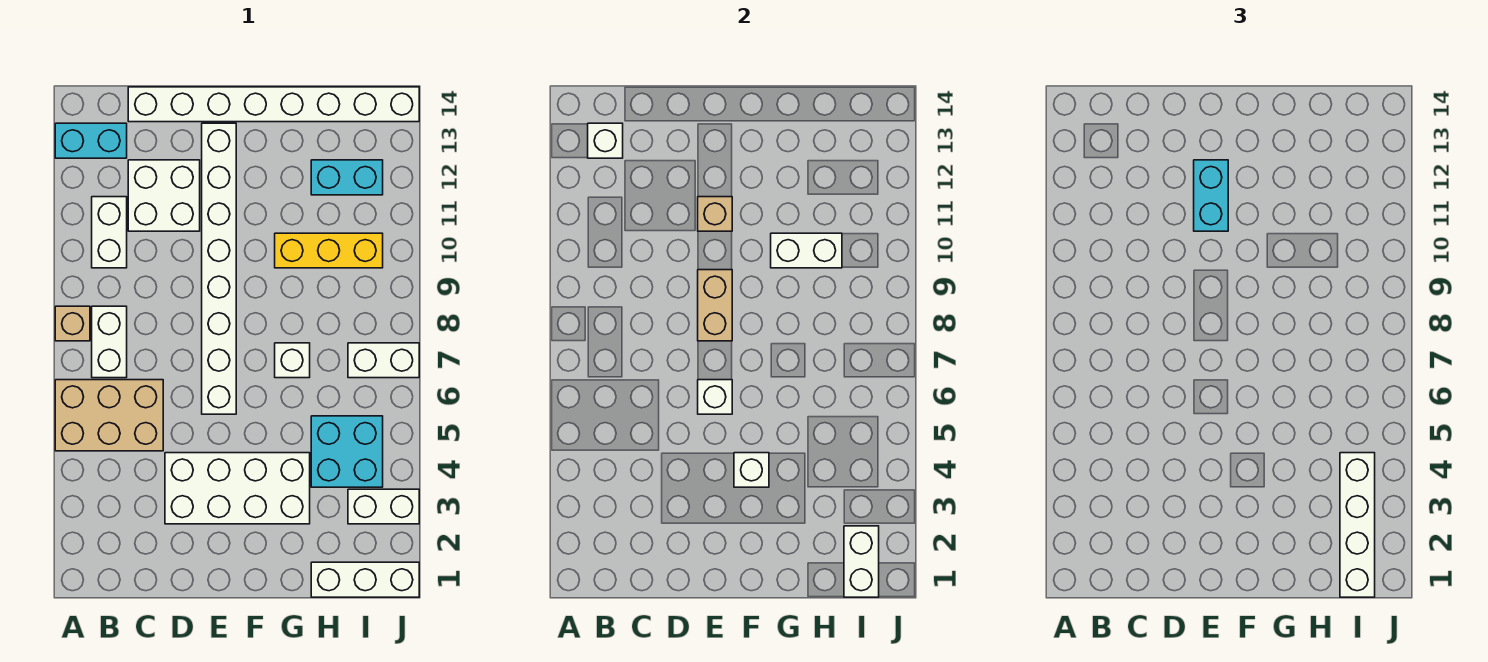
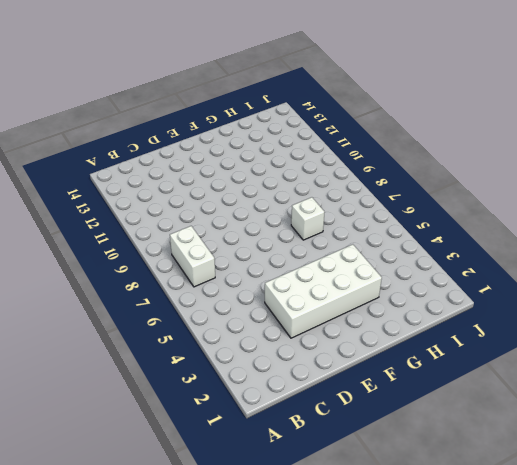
none -> tan brick A5:C6 level 1
none -> tan brick A8 level 1
none -> cyan brick A13:B13 level 1

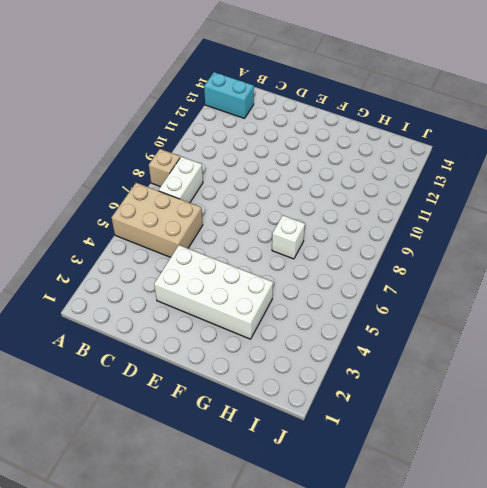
none -> white brick B10:B11 level 1
none -> white brick C11:D12 level 1
none -> white brick C14:J14 level 1

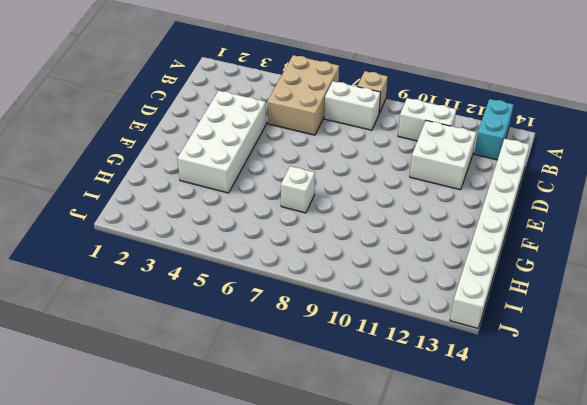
none -> white brick E6:E13 level 1
none -> yellow brick G10:I10 level 1
none -> white brick H1:J1 level 1

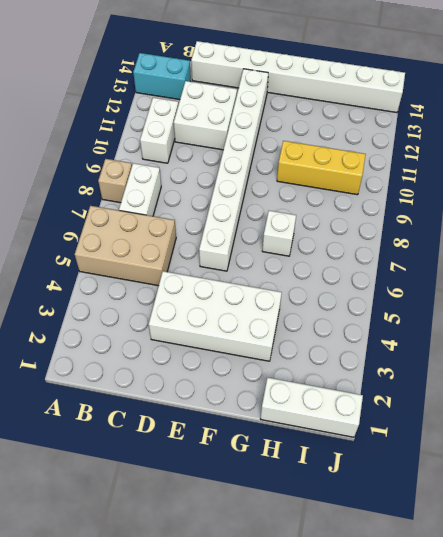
none -> cyan brick H4:I5 level 1
none -> cyan brick H12:I12 level 1
none -> white brick I3:J3 level 1

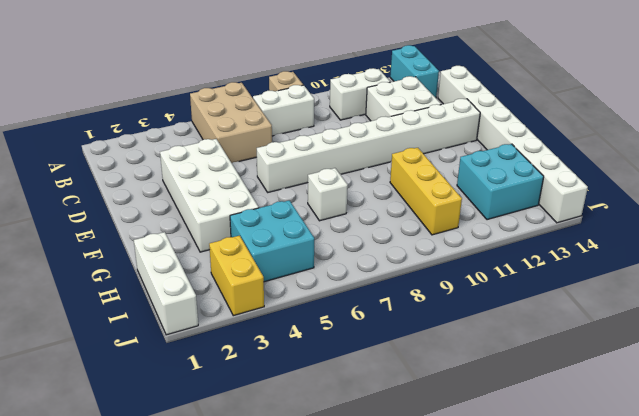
cyan brick H12:I13 level 1 -> cyan brick H12:I12 level 1
yellow brick I3:J3 level 1 -> white brick I3:J3 level 1
none -> white brick I7:J7 level 1
none -> white brick B13 level 2
none -> white brick E6 level 2

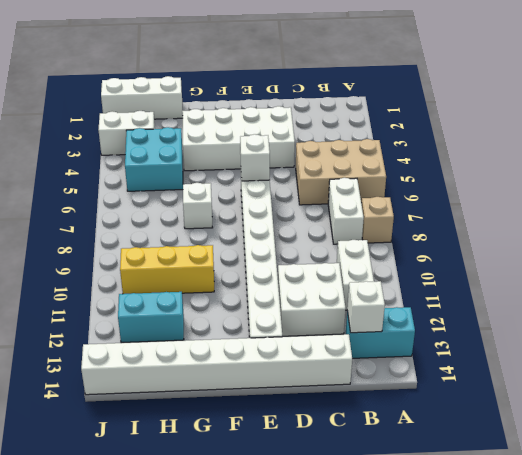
none -> white brick I7:J7 level 1
none -> tan brick E8:E9 level 2
none -> tan brick E11 level 2

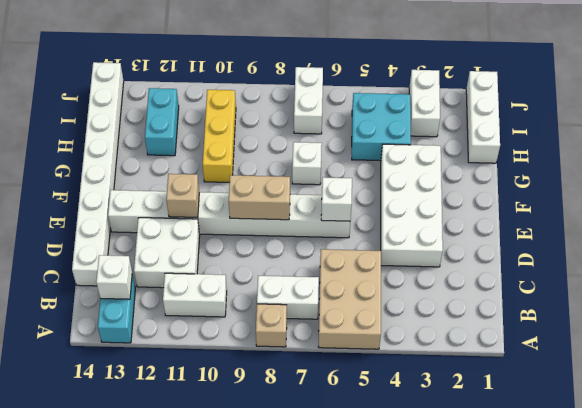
none -> white brick F4 level 2
none -> white brick G10:H10 level 2
none -> white brick I1:I2 level 2

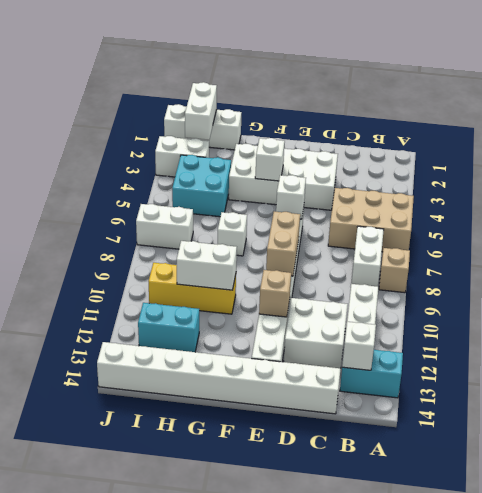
none -> cyan brick E11:E12 level 3
none -> white brick I1:I4 level 3

